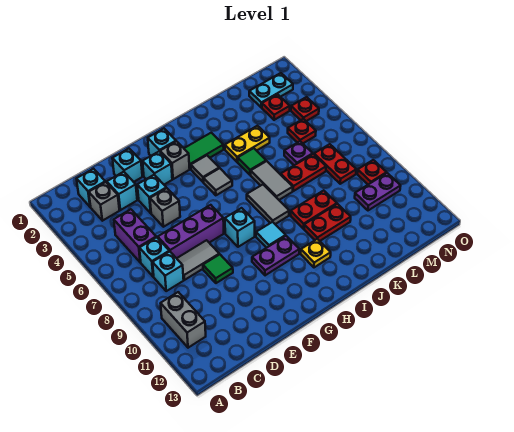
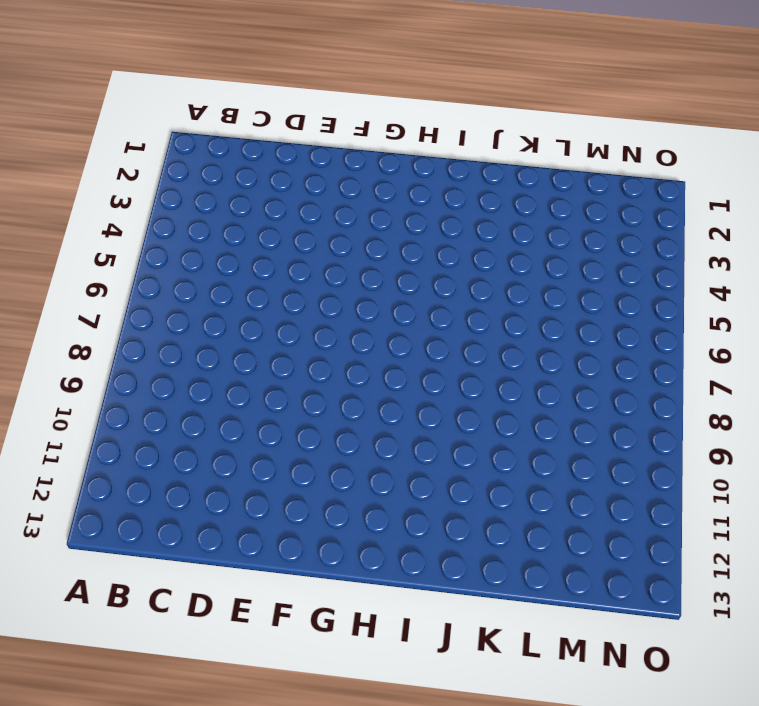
none -> grey brick B10:B11 level 1
none -> cyan brick C2 level 1
none -> grey brick C3 level 1
none -> purple brick C5:C6 level 1

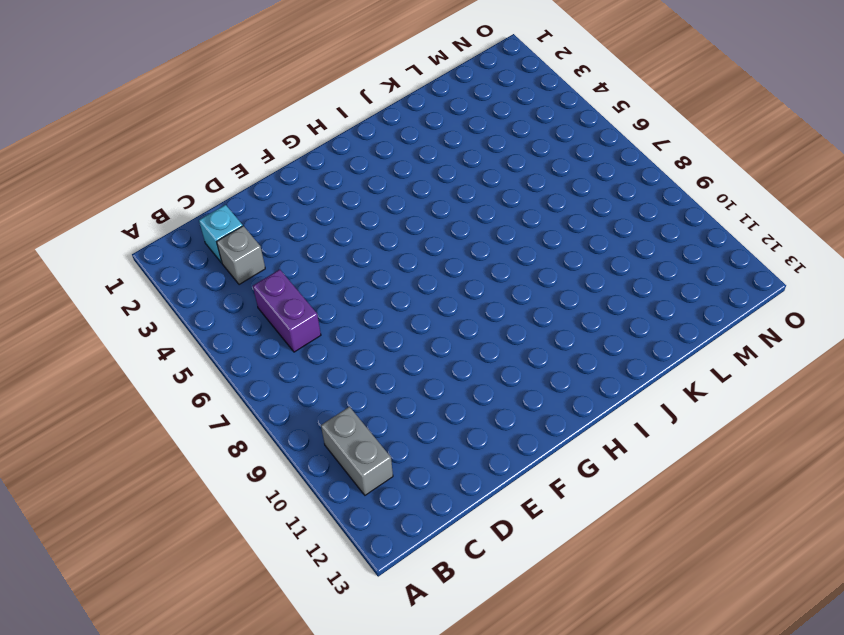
none -> cyan brick C7 level 1
none -> cyan brick C8 level 1
none -> cyan brick D3 level 1
none -> purple brick D7:F7 level 1

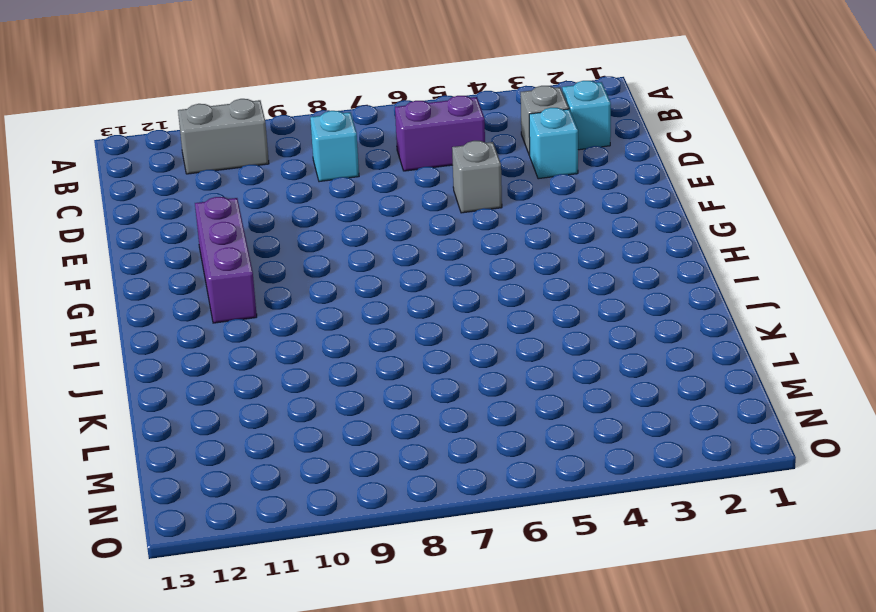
purple brick F11:H11 level 1 -> purple brick D7:F7 level 1
none -> cyan brick C7 level 1
none -> grey tile D8:E8 level 1
none -> cyan brick E2 level 1
none -> cyan brick E4 level 1

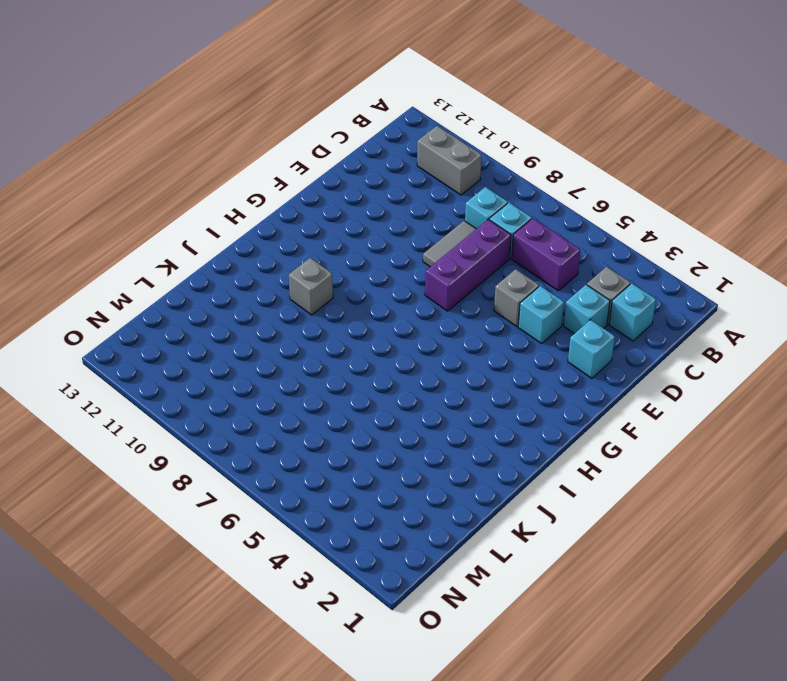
grey brick I10 level 1 -> grey brick G3 level 1
none -> green tile E9 level 1
none -> cyan brick F3 level 1
none -> cyan brick G2 level 1
none -> cyan brick G8 level 1

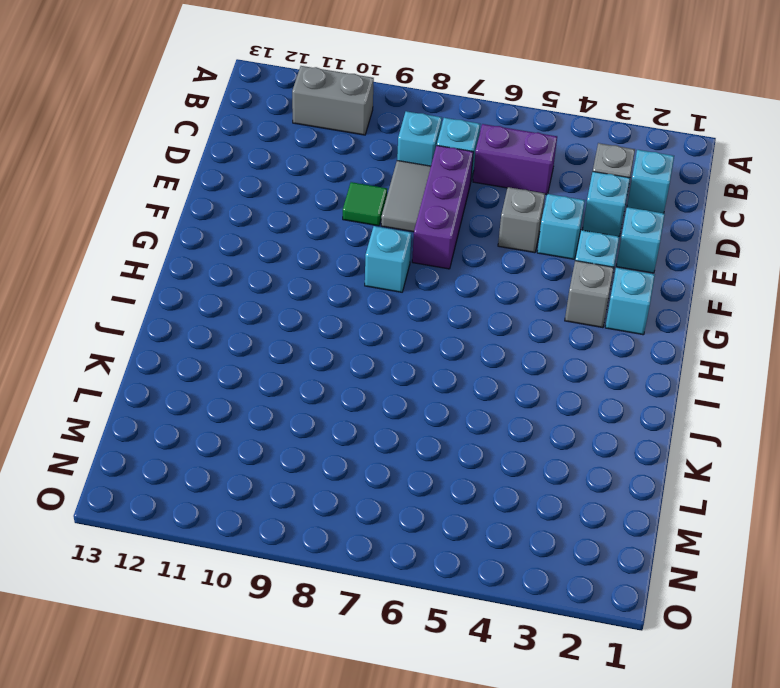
none -> purple plate G10:H10 level 1
none -> green tile H3:I3 level 1
none -> grey tile H4 level 1
none -> grey tile H5 level 1

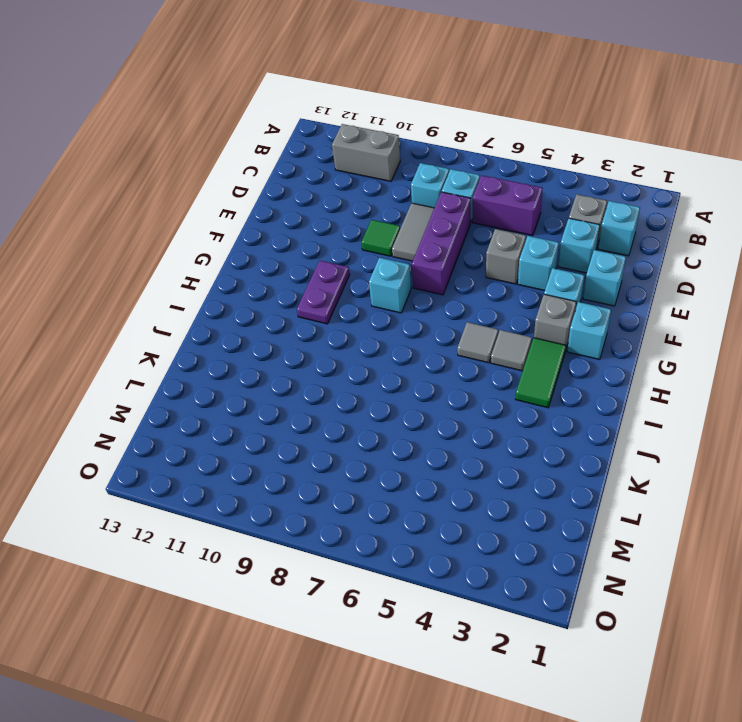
none -> cyan tile H9 level 1
none -> grey tile I7:I8 level 1
none -> yellow plate I11 level 1
none -> yellow plate J4:K4 level 1

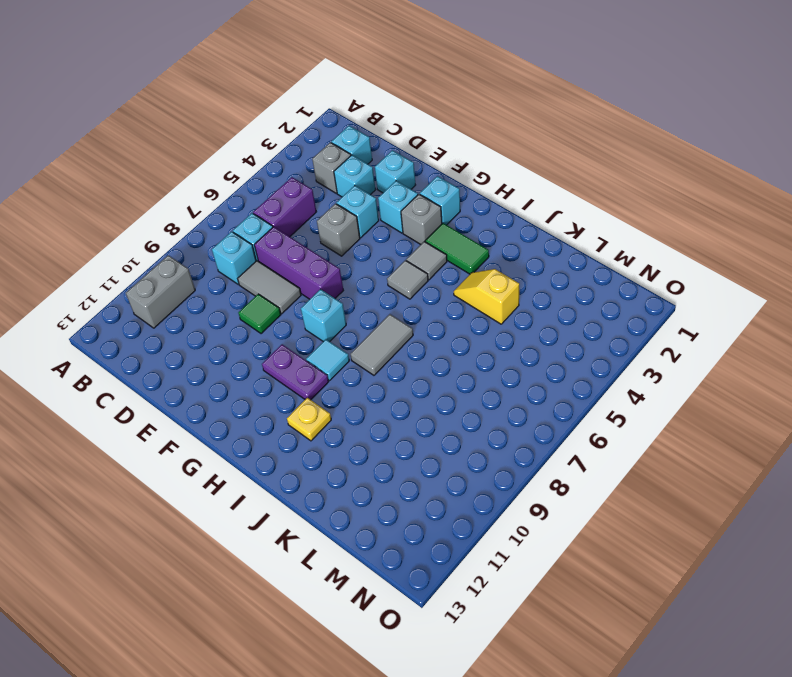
yellow slope J4:K4 level 1 top K -> yellow plate J4:K4 level 1
none -> green tile J5 level 1
none -> grey tile J6:J7 level 1
none -> red plate J9:K9 level 1
none -> red plate J10:K10 level 1

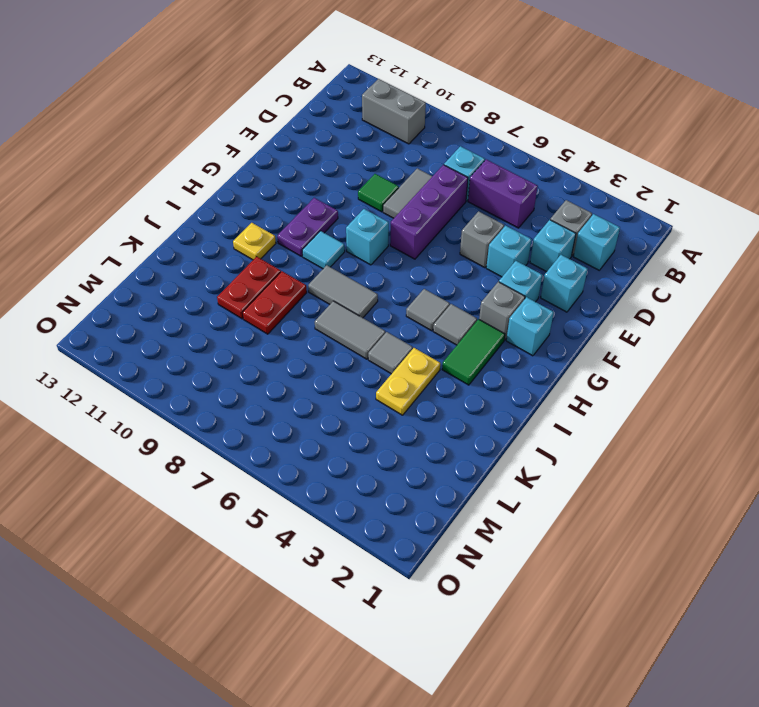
grey tile J5 level 1 -> green tile J5 level 1
none -> cyan brick C8 level 1
none -> red plate K7:L7 level 1
none -> purple plate L6 level 1
none -> cyan plate M2:N2 level 1

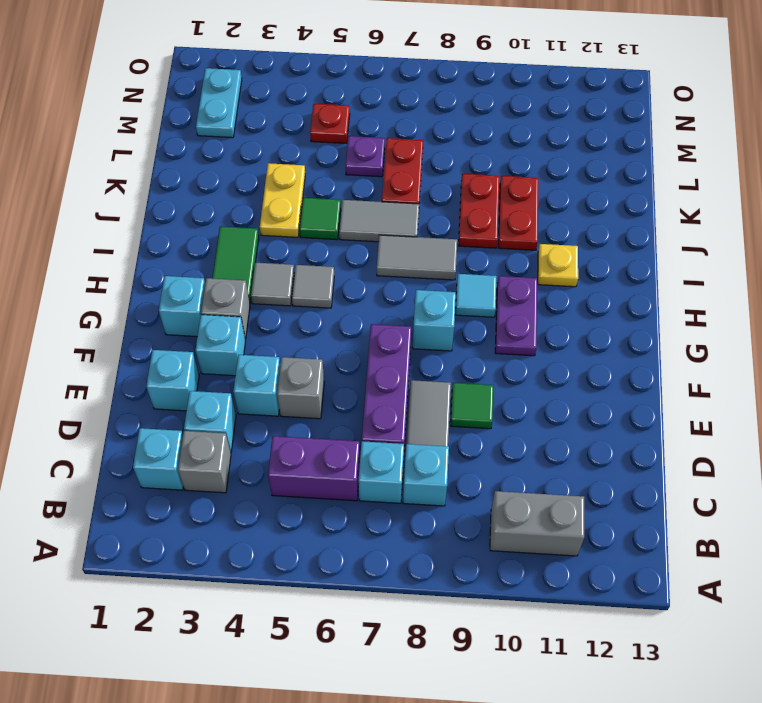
none -> red plate M3 level 1
none -> red plate M7:M8 level 1
none -> purple plate M10:N10 level 1
none -> red plate N4 level 1

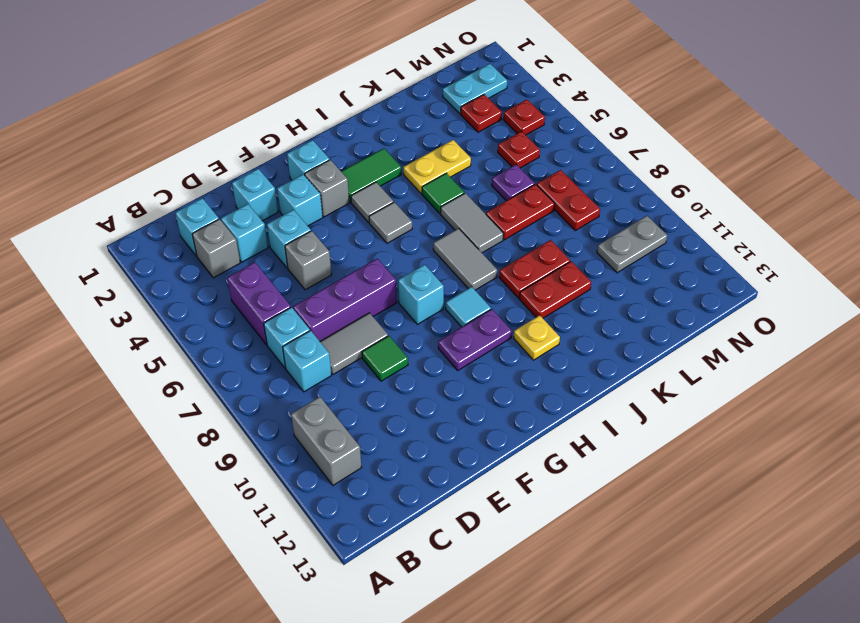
grey plate M10:N10 level 1 -> purple plate M10:N10 level 1
none -> red plate N9 level 1

